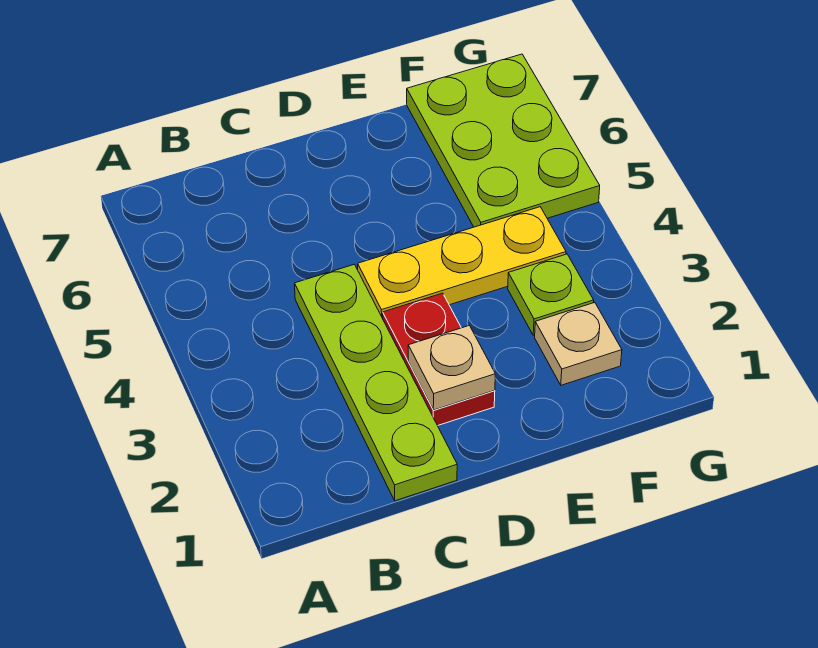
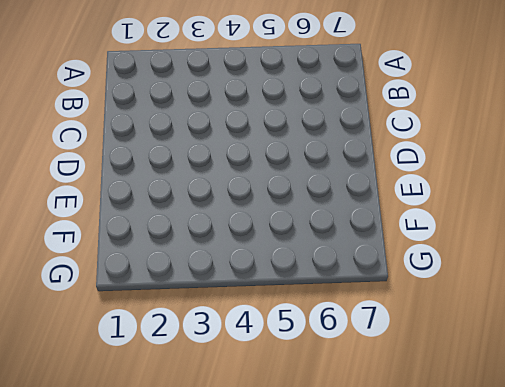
none -> lime plate C1:C4 level 1
none -> red plate D2:D3 level 1

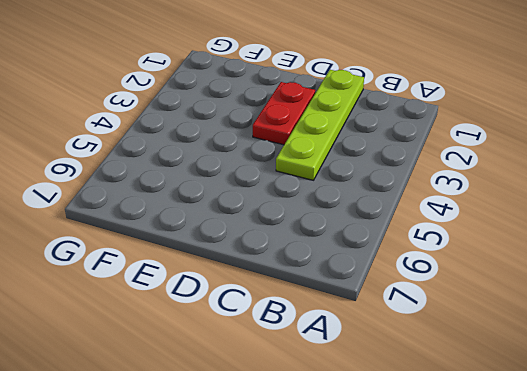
none -> yellow plate D4:F4 level 1
none -> tan plate F2 level 1

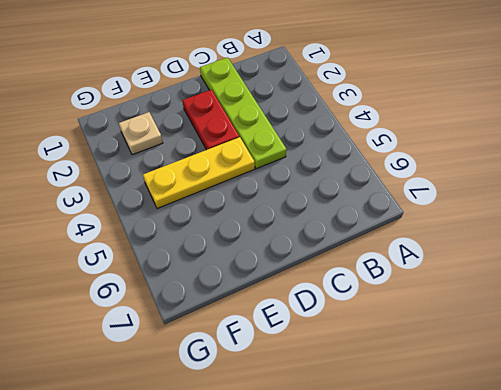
none -> lime plate F3 level 1
none -> lime plate F5:G7 level 1

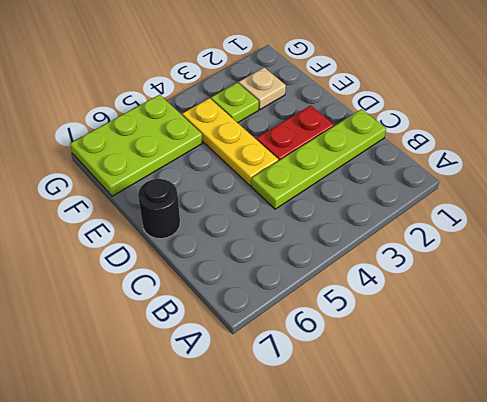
black round brick D7 level 1 -> none
none -> tan plate D2 level 2

